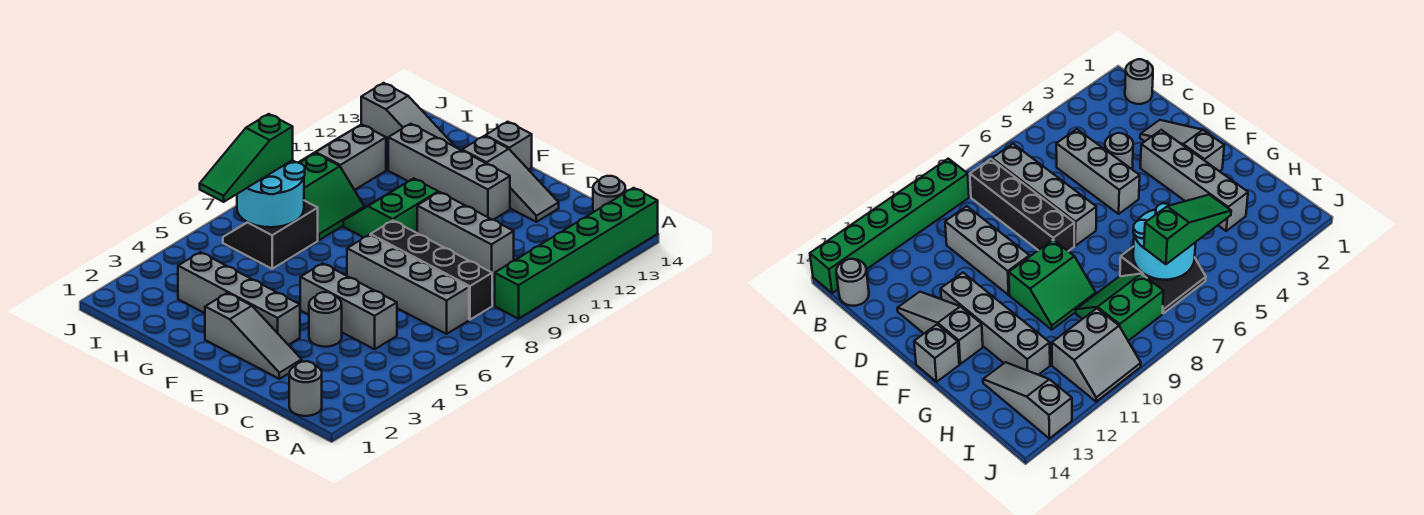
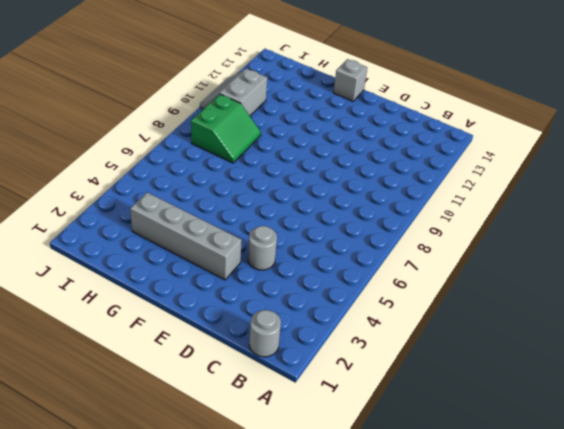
none -> green brick A9:A14 level 1
none -> grey brick B7:E7 level 1
none -> black brick B8:E8 level 1

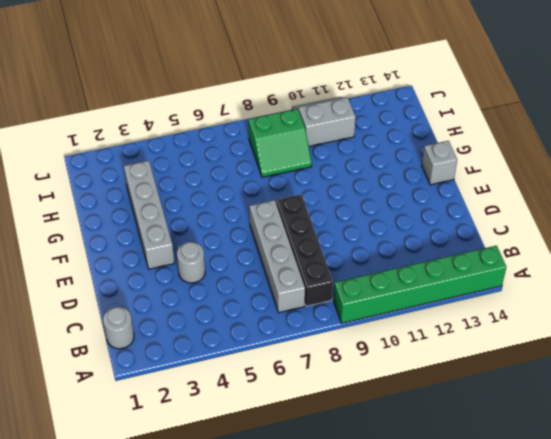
none -> grey round brick B14 level 1
none -> grey brick C5:E5 level 1
none -> grey brick C10:E10 level 1

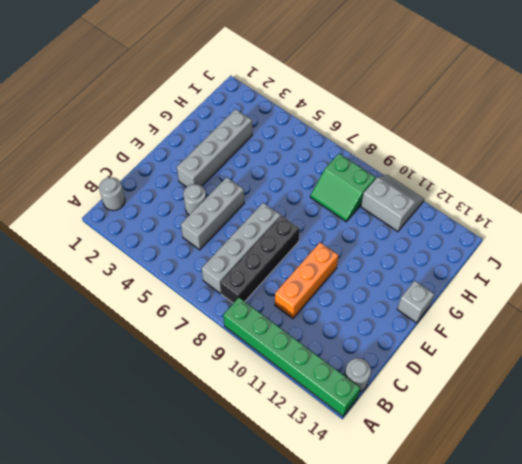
orange brick C10:E10 level 1 -> grey brick C10:E10 level 1
none -> grey slope D2:F2 level 1 top F
none -> grey slope D13:F13 level 1 top F
none -> grey brick E12:H12 level 1

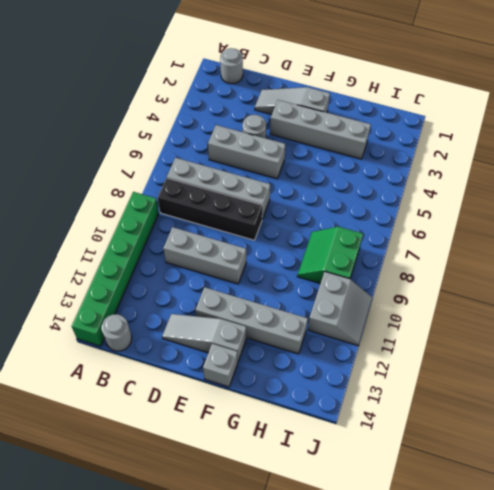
none -> green slope F9:G10 level 1 top F
none -> black slope H6:I7 level 1 top H
none -> grey slope H13:J13 level 1 top J

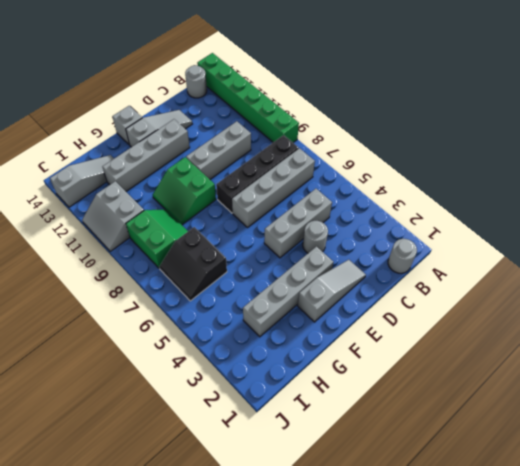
none -> cyan round brick H6:I7 level 2
none -> green slope I5:I7 level 3 top 7

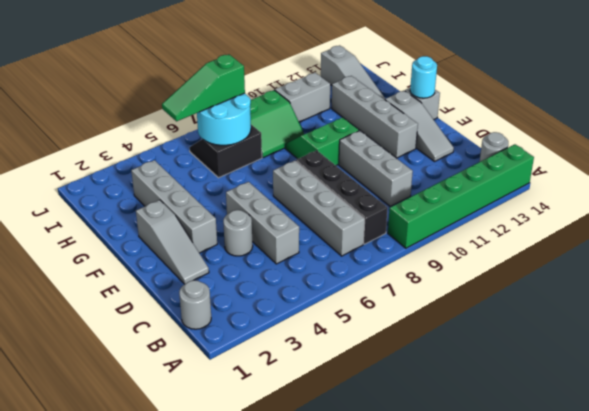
cyan round brick F14 level 2 -> none

